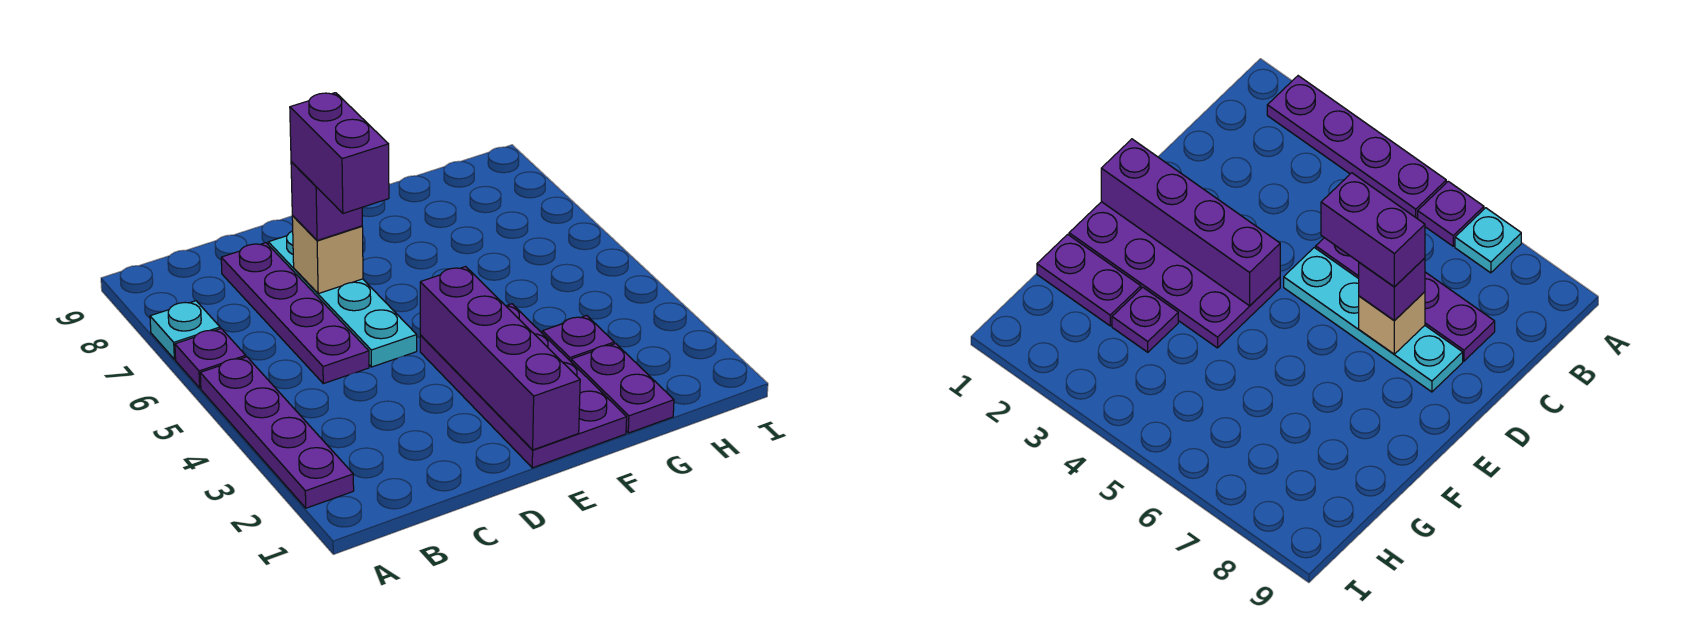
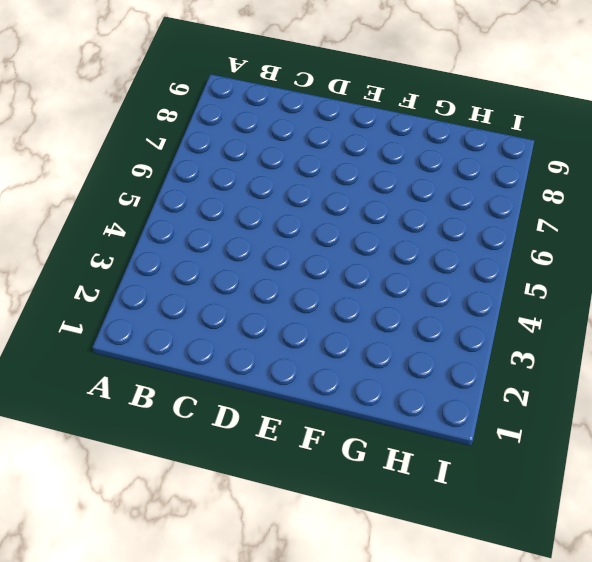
none -> purple plate A2:A5 level 1
none -> purple plate A6 level 1
none -> cyan plate A7 level 1

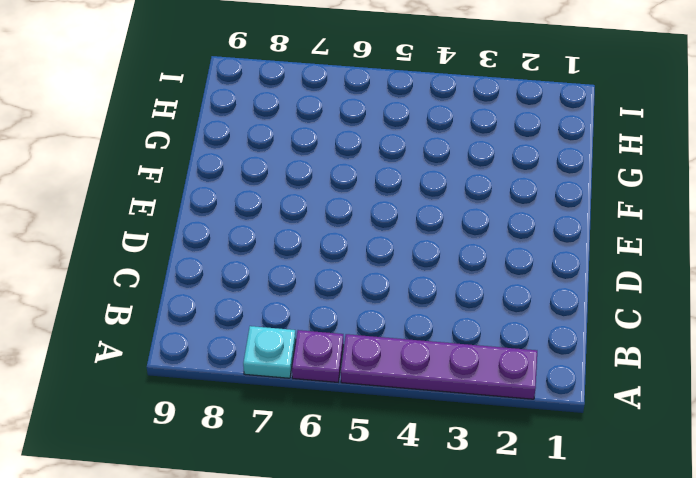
none -> purple plate C5:C8 level 1
none -> cyan plate D5:D8 level 1
none -> purple plate E1:F4 level 1

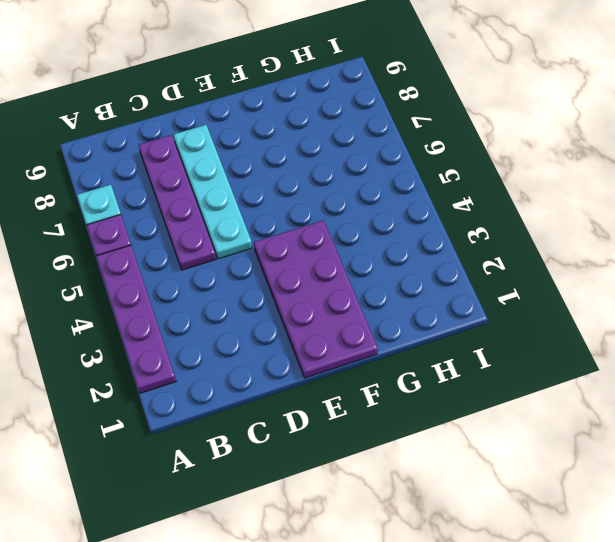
none -> purple plate G1:G2 level 1
none -> purple plate G3 level 1
none -> tan brick D7 level 2

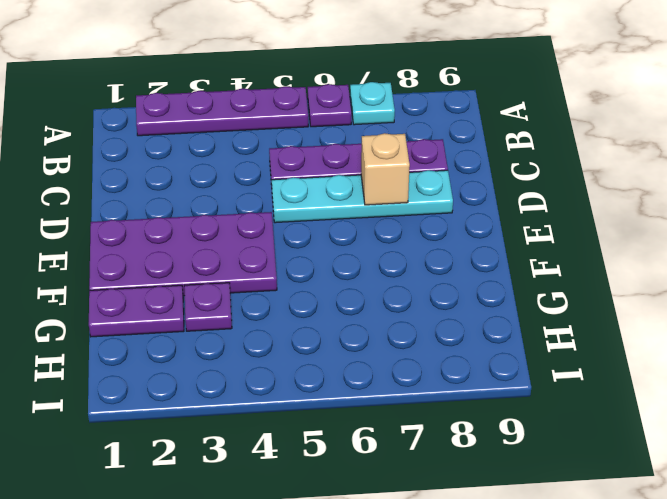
none -> purple brick E1:E4 level 2
none -> purple brick D7 level 3
none -> purple brick D6:D7 level 4

